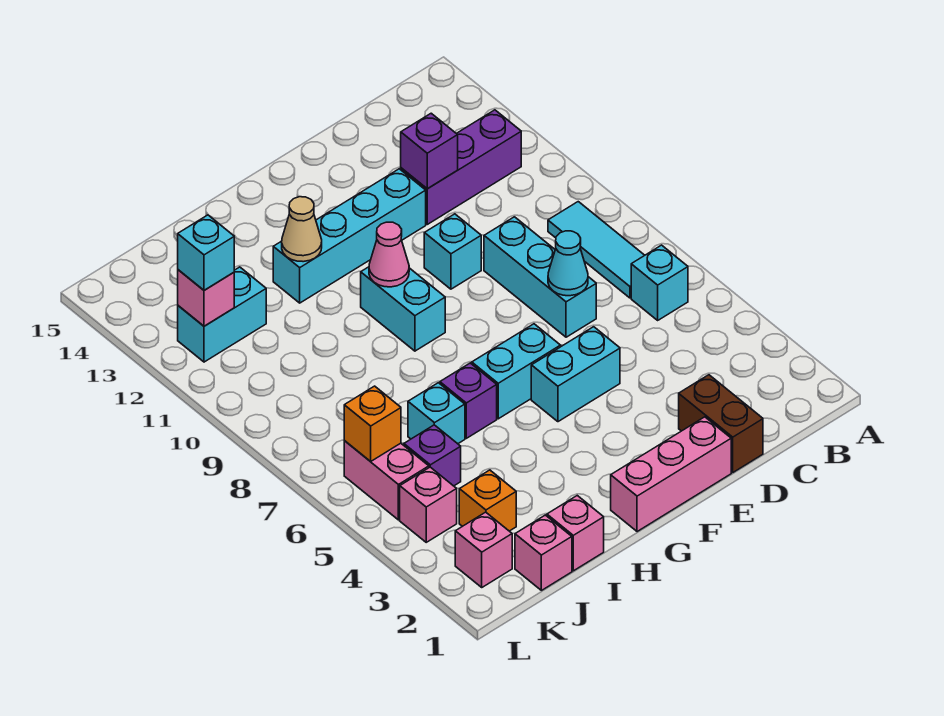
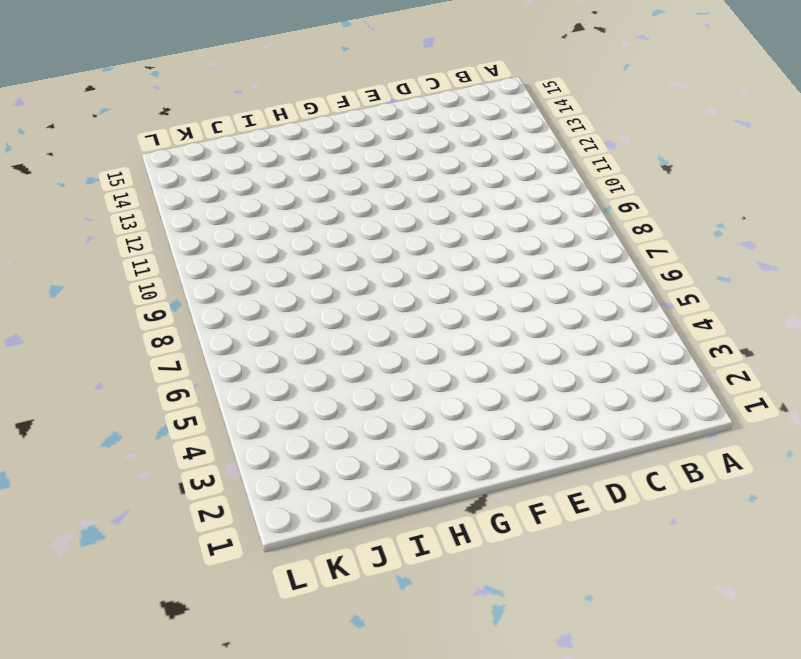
none -> cyan brick B6 level 1
none -> cyan tile B7:B9 level 1
none -> purple brick B12:D12 level 1

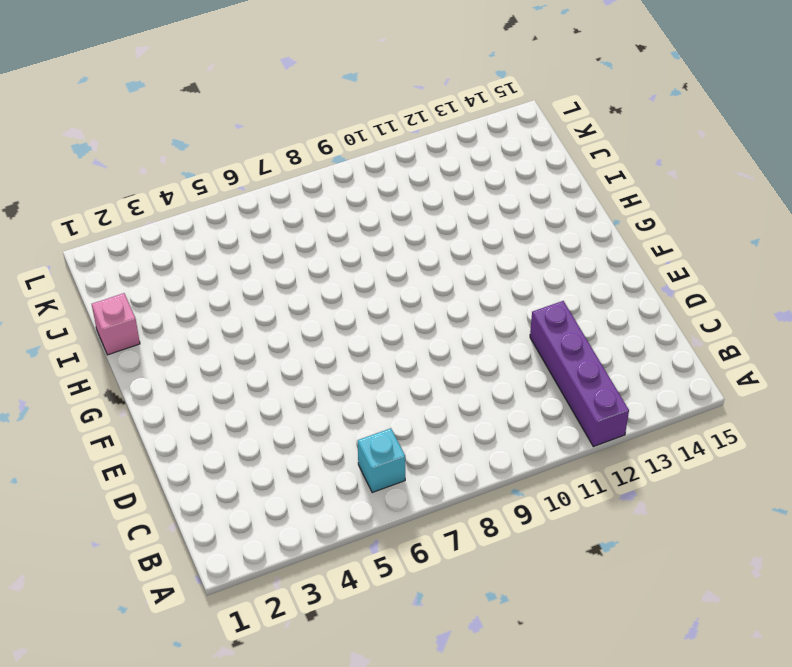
purple brick A12:D12 level 1 -> purple brick B12:D12 level 1
none -> cyan tile B7:B9 level 1
none -> brown brick D1:D2 level 1
none -> cyan brick D7:D9 level 1

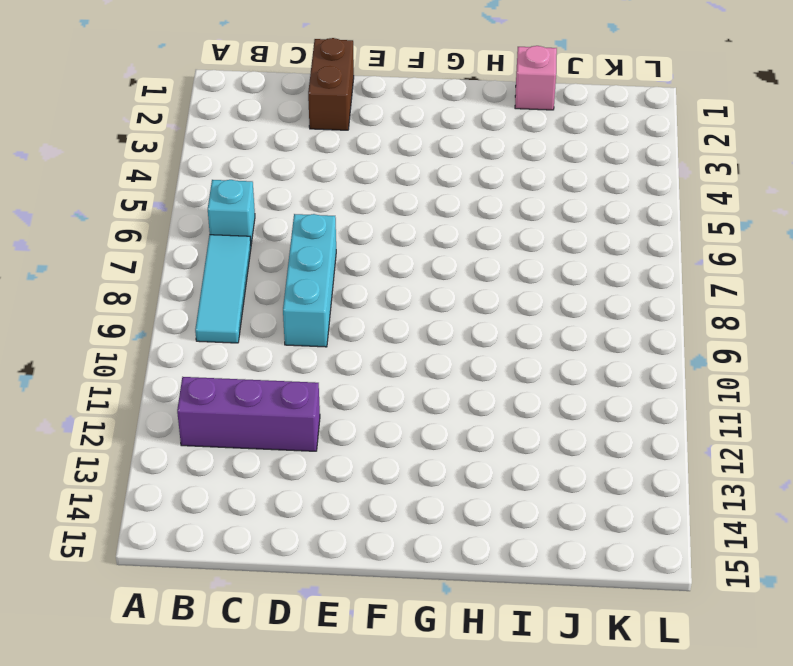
none -> pink brick E1:G1 level 1
none -> cyan brick E5:F5 level 1
none -> cyan brick E10 level 1

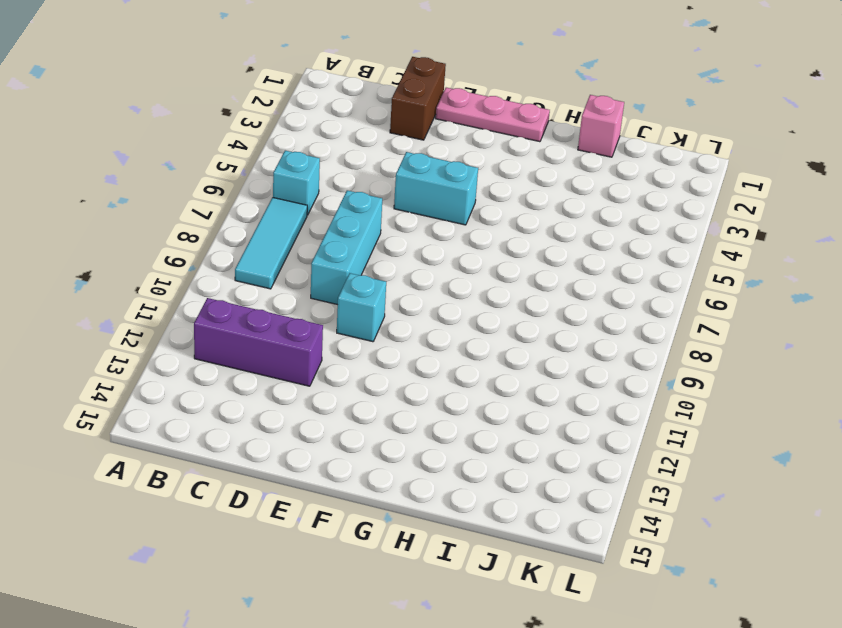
pink plate E1:G1 level 1 -> pink brick E1:G1 level 1
none -> cyan brick E12:H12 level 1
none -> cyan brick F6:G6 level 1
none -> cyan brick G9:G10 level 1

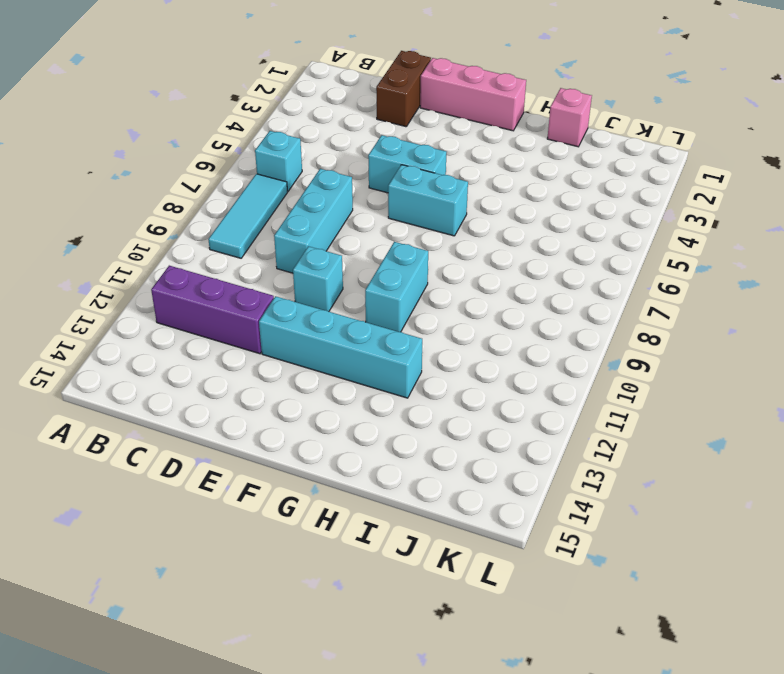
none -> purple brick H6 level 1
none -> cyan brick I6 level 1
none -> pink brick J1 level 1

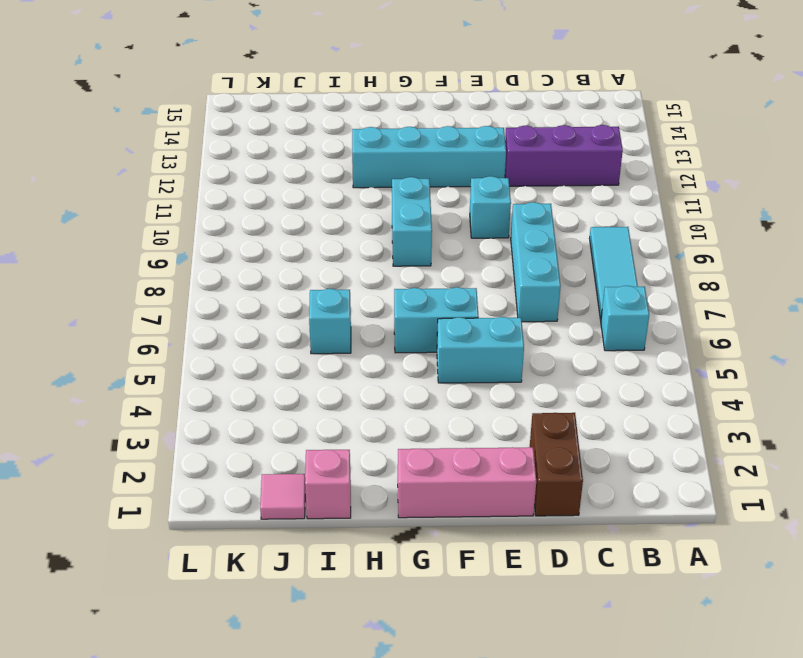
pink tile J1 level 1 -> pink brick J1 level 1
none -> purple brick H6 level 1
none -> orange brick J3 level 1
none -> purple brick J5 level 1

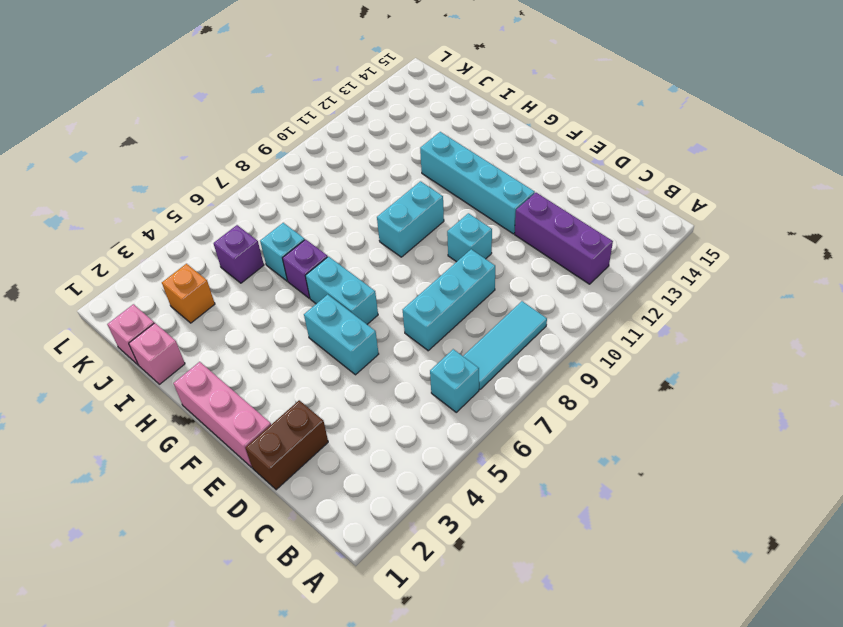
none -> cyan brick J12:K12 level 1
none -> pink brick K2 level 1
none -> pink brick K4 level 1

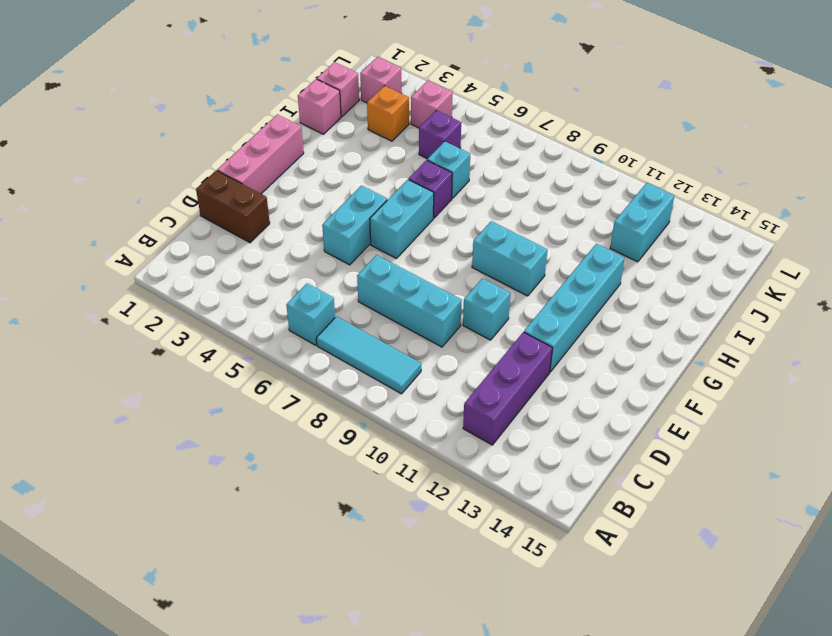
none -> pink brick K5:K6 level 1
none -> cyan cone D7 level 2
none -> purple brick D12 level 2

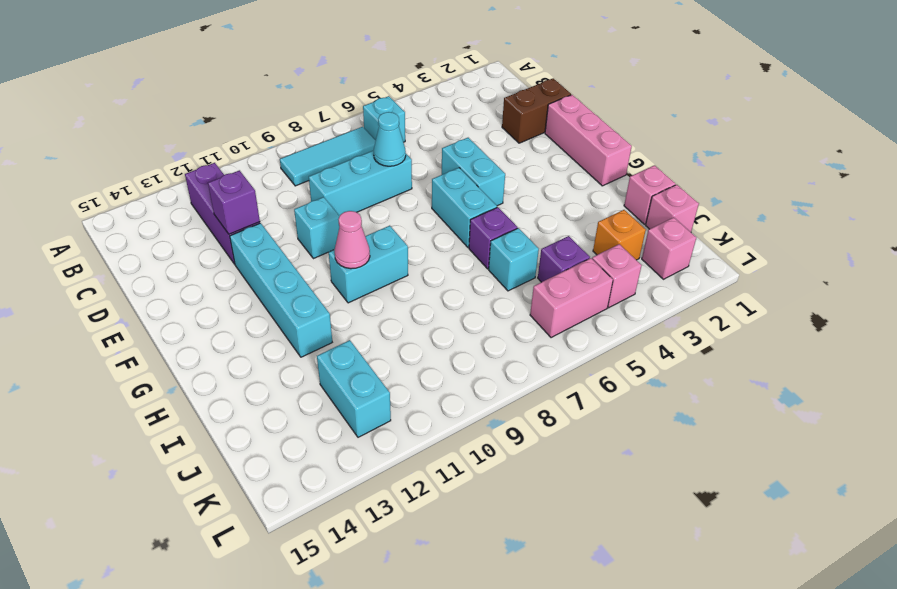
none -> tan cone H12 level 2
none -> orange brick K6 level 2
none -> pink brick K12 level 2

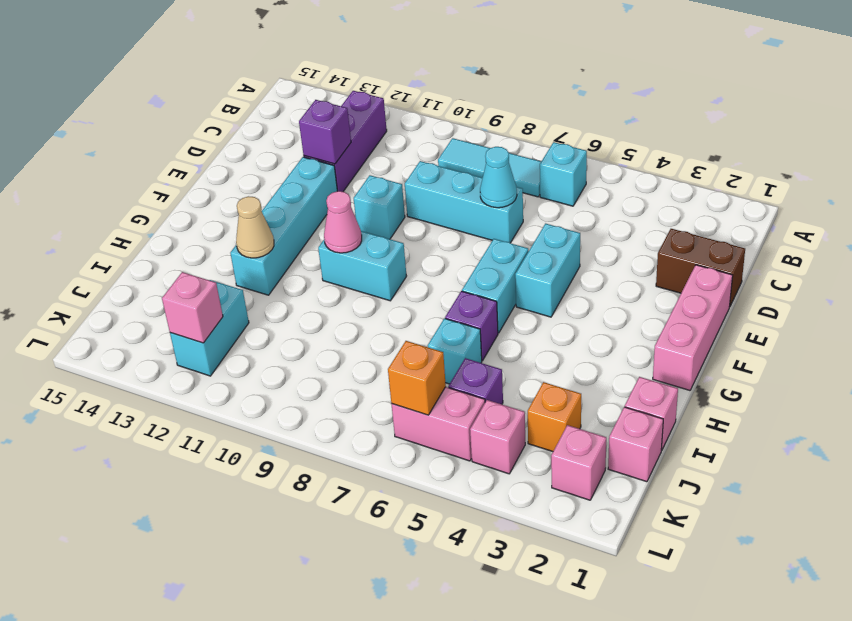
none -> cyan brick K12 level 3

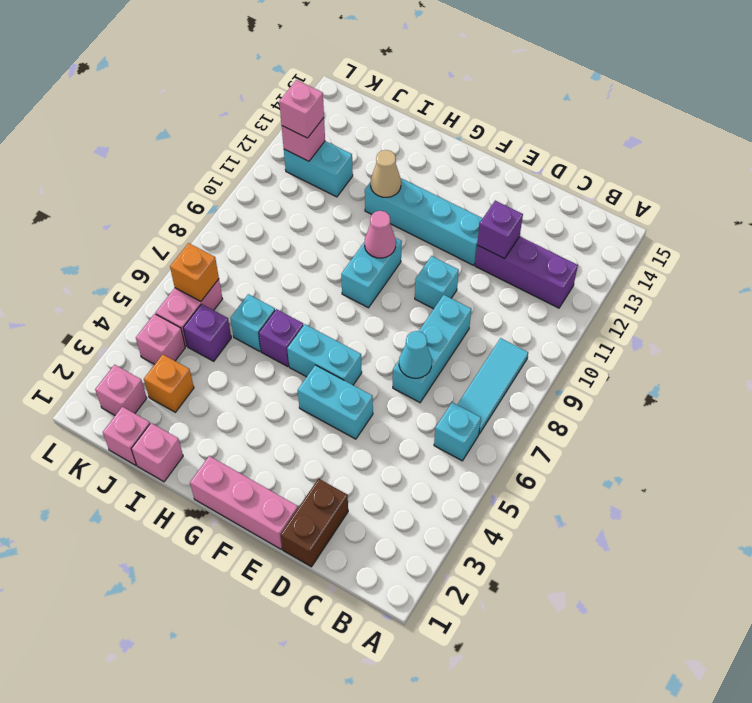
pink brick K12 level 3 -> cyan brick K12 level 3

